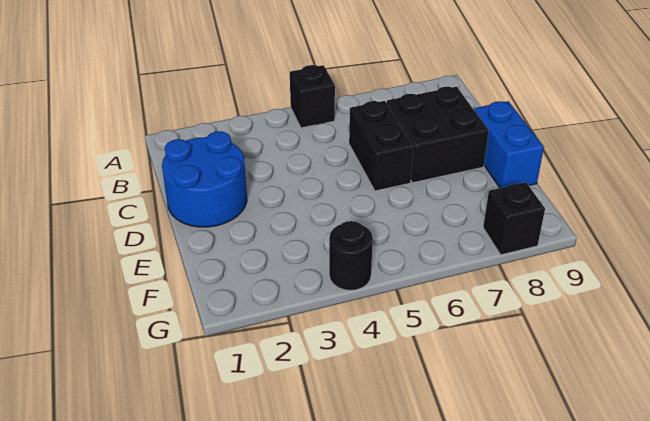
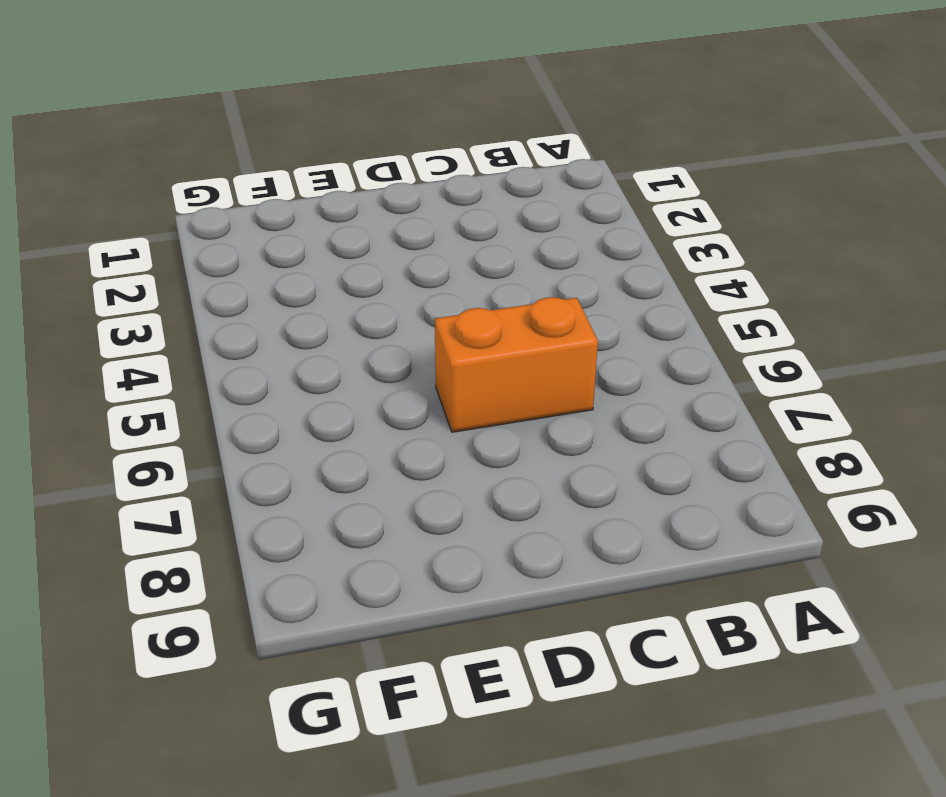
orange brick C6:D6 level 1 -> black brick C6:D6 level 1
none -> black brick A5 level 1
none -> blue round brick C1:D2 level 1

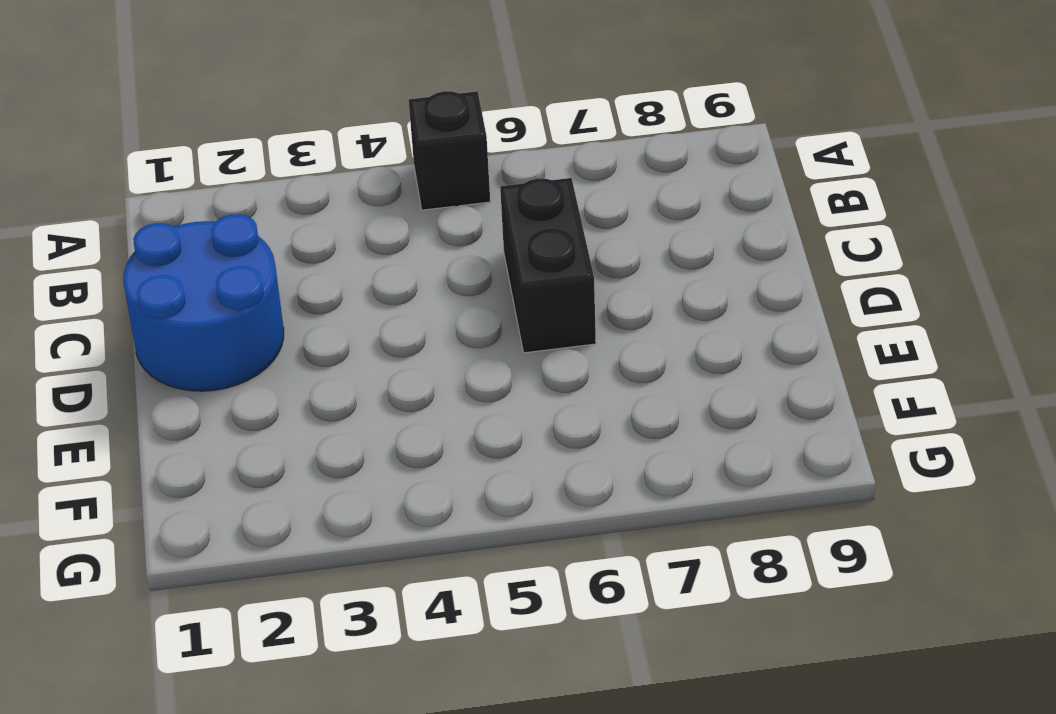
none -> black brick C7:D8 level 1
none -> blue brick D9:E9 level 1

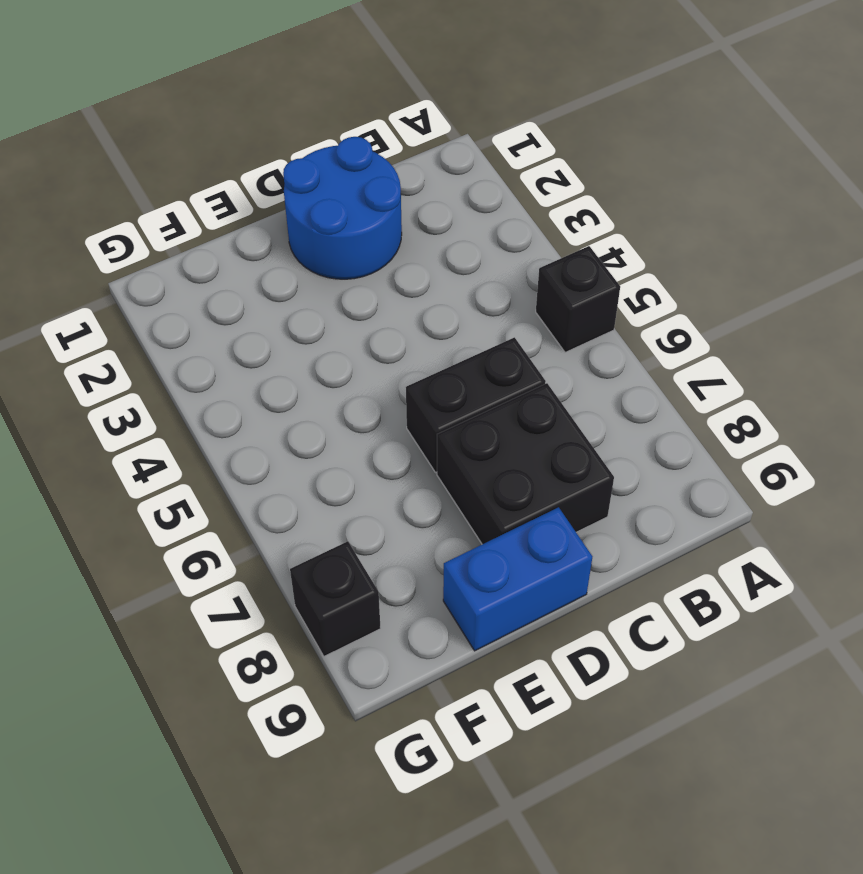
none -> black round brick G4 level 1

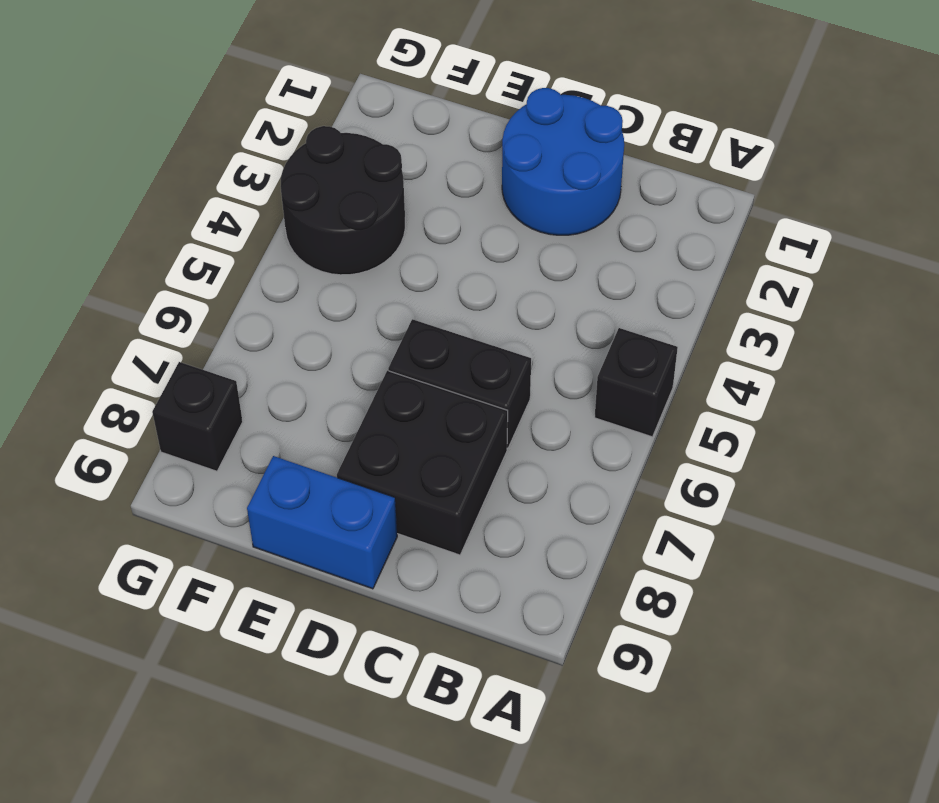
black round brick F3:G4 level 1 -> black round brick G4 level 1

